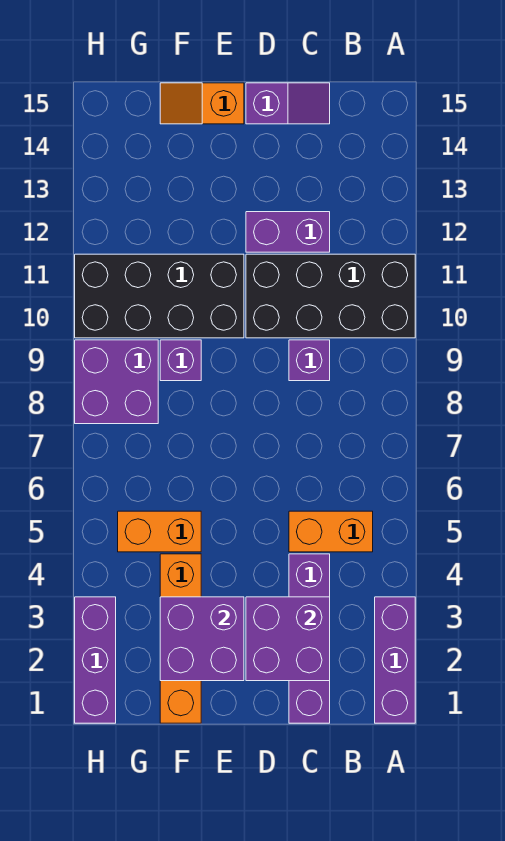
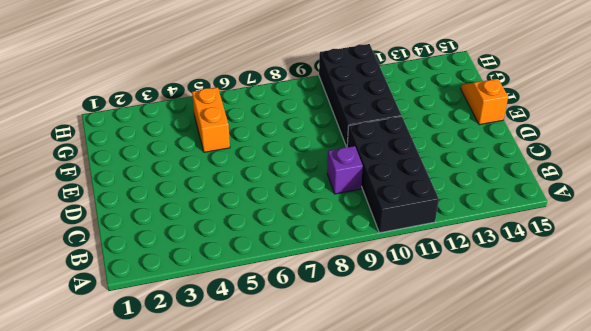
none -> purple brick A1:A3 level 1
none -> orange brick B5:C5 level 1
none -> purple brick C1:C4 level 1

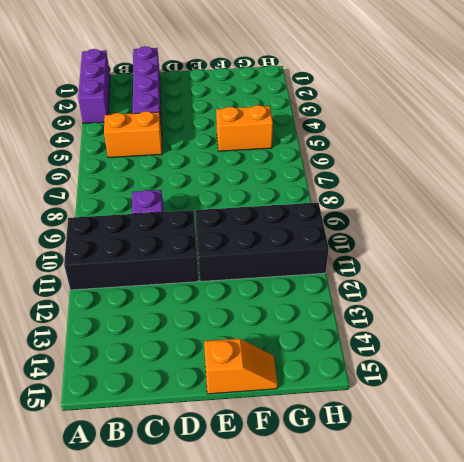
none -> purple brick C12:D12 level 1
none -> purple slope C15:D15 level 1 top D
none -> orange brick F1:F4 level 1

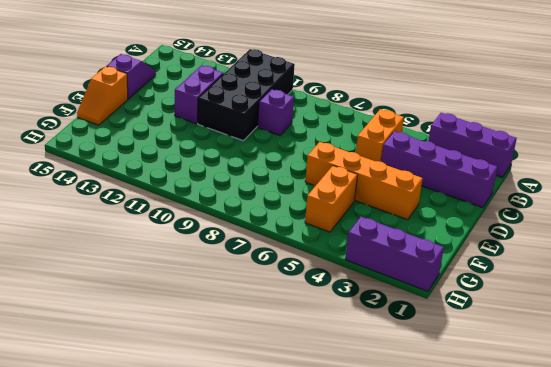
orange brick E3:E6 level 1 -> orange brick F1:F4 level 1
none -> black brick E10:H11 level 1
none -> purple brick F9 level 1
none -> purple brick G8:H9 level 1

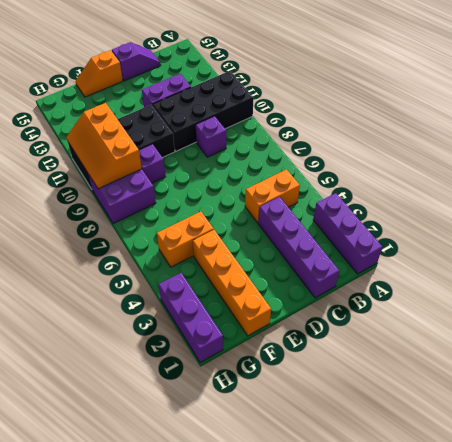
orange slope G9:H11 level 2 top G -> none
none -> purple brick C2:D3 level 2
none -> purple brick E2:F3 level 2

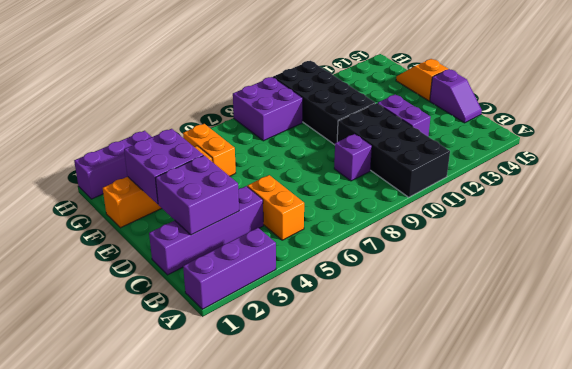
none -> purple brick F9 level 1

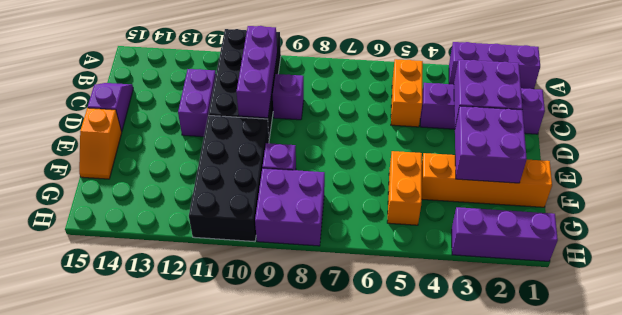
purple brick B10:D10 level 2 -> none

